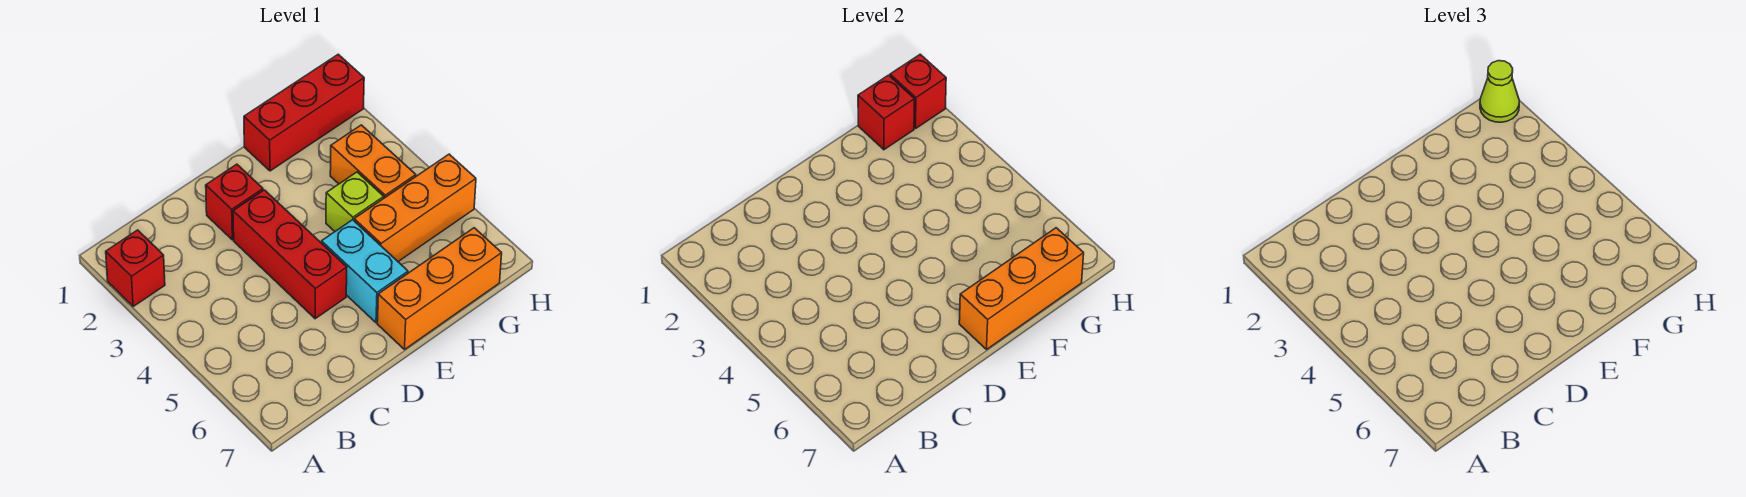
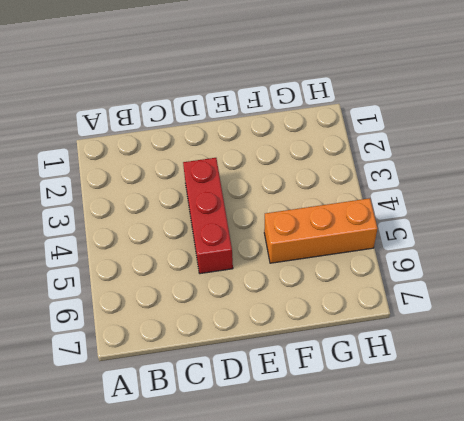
none -> red brick A2 level 1
none -> red brick D2 level 1
none -> cyan brick E5:E6 level 1

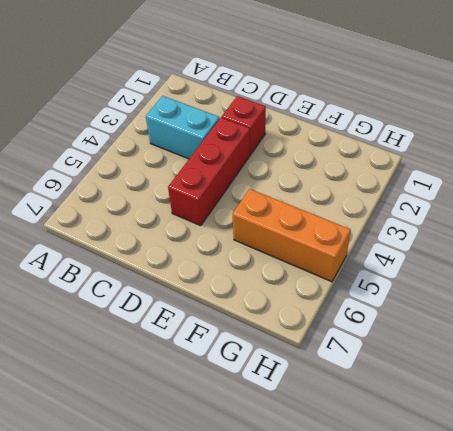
cyan brick B3:C3 level 1 -> cyan brick E5:E6 level 1
none -> red brick A2 level 1
none -> orange brick E7:G7 level 1
none -> red brick F1:H1 level 1

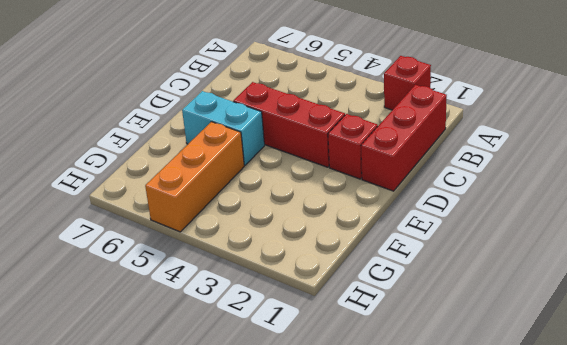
red brick B1:D1 level 1 -> red brick F1:H1 level 1
none -> orange brick E7:G7 level 1
none -> lime brick F4 level 1
none -> orange brick G3:G4 level 1

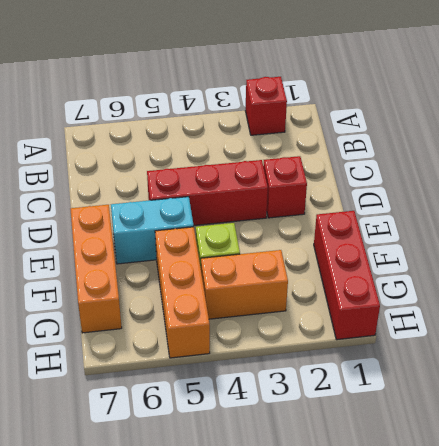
none -> orange brick E7:G7 level 2
none -> red brick G1 level 2
none -> red brick H1 level 2

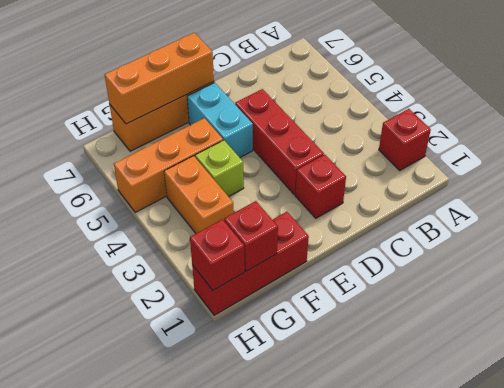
none -> lime cone H1 level 3

